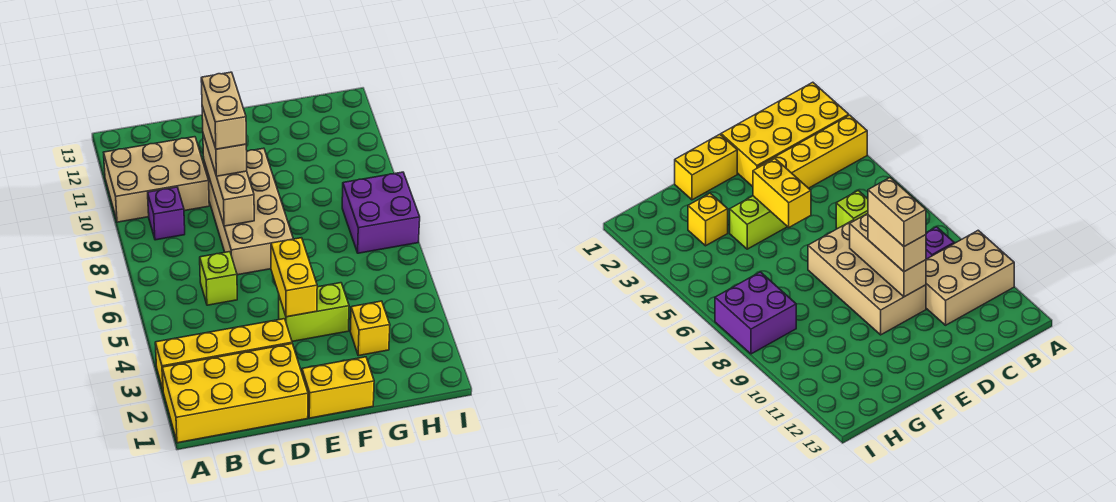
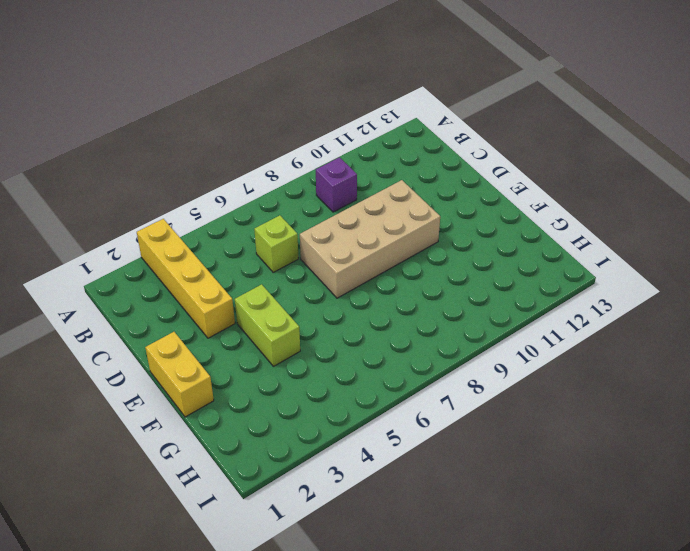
none -> yellow brick A1:D2 level 1
none -> tan brick A10:C11 level 1
none -> yellow brick G3 level 1

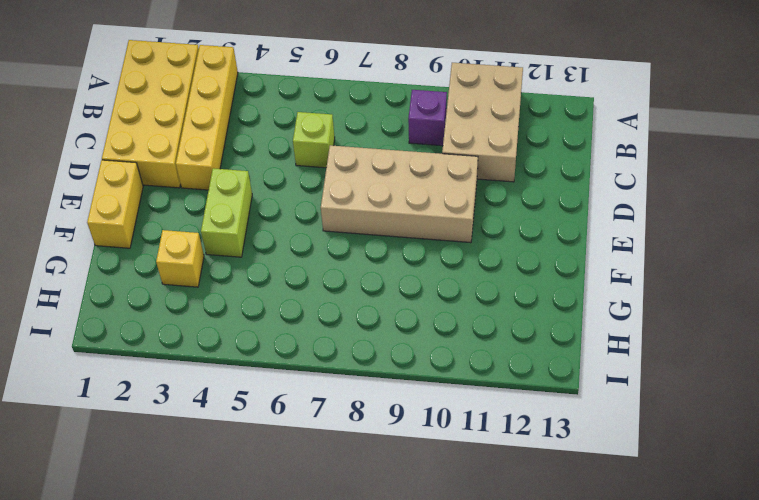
none -> purple brick H7:I8 level 1
none -> tan brick D8:D10 level 2
none -> yellow brick E4:E5 level 2

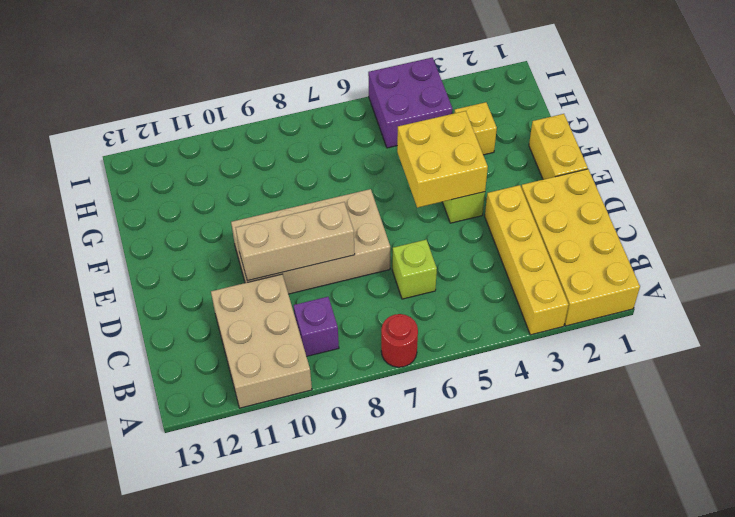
red round brick A7 level 1 -> none
yellow brick E4:F5 level 2 -> yellow brick E4:E5 level 2
purple brick H4:I5 level 1 -> purple brick H7:I8 level 1
none -> tan brick D9:D10 level 3
none -> tan brick D9:D10 level 4

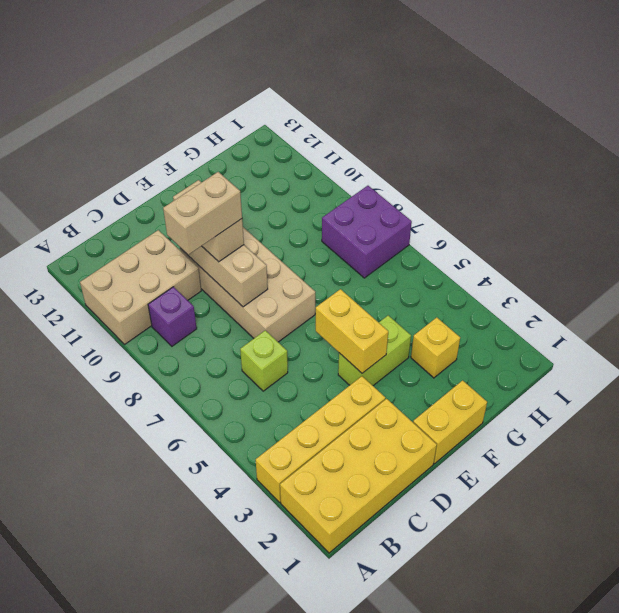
tan brick C9:D9 level 4 -> tan brick D9:D10 level 4

